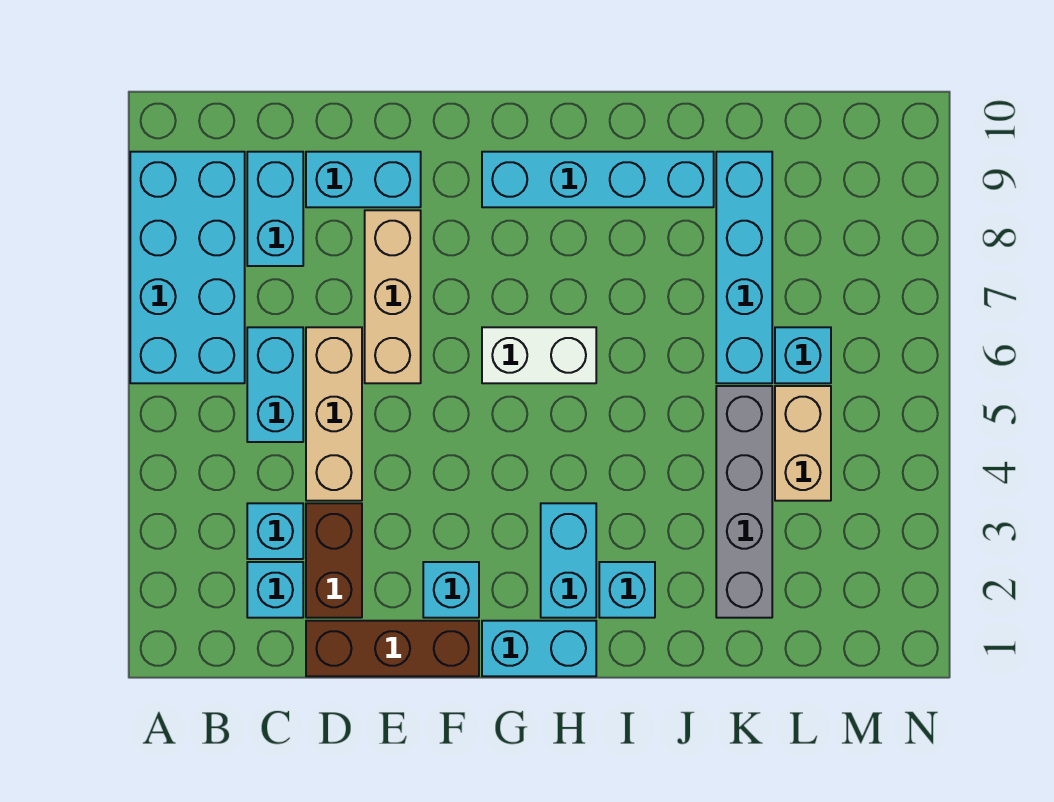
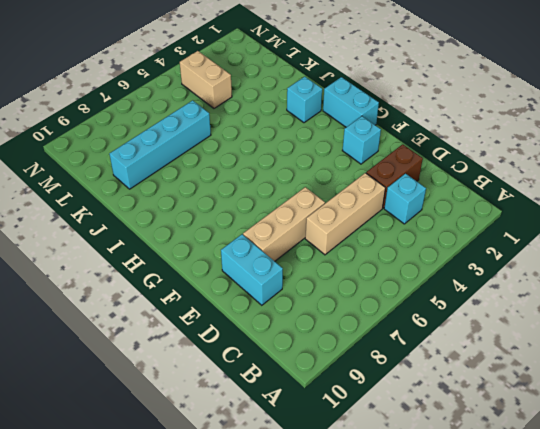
tan brick L4:M4 level 1 -> tan brick L4:L5 level 1
none -> cyan brick A6:B9 level 1
none -> cyan brick C2 level 1
none -> cyan brick C5:C6 level 1

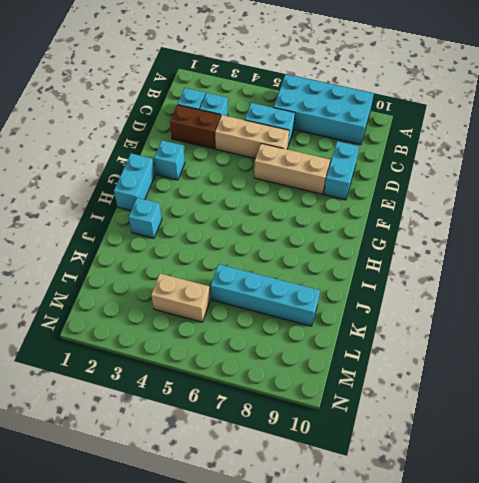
none -> cyan brick C8:C9 level 1
none -> brown brick D1:F1 level 1
none -> white brick G6:H6 level 1

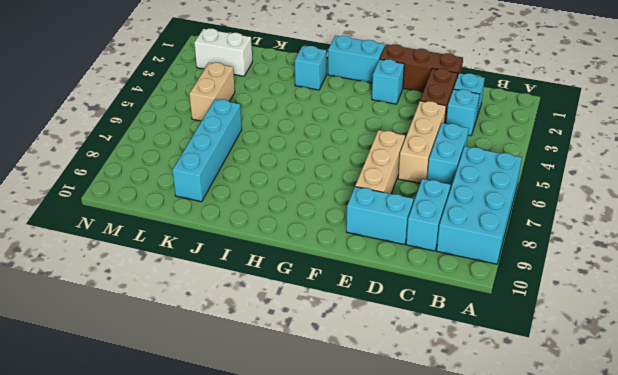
white brick L2:M2 level 1 -> white brick G6:H6 level 1
none -> cyan brick G9:J9 level 1
none -> cyan brick H2:H3 level 1
none -> grey brick K2:K5 level 1

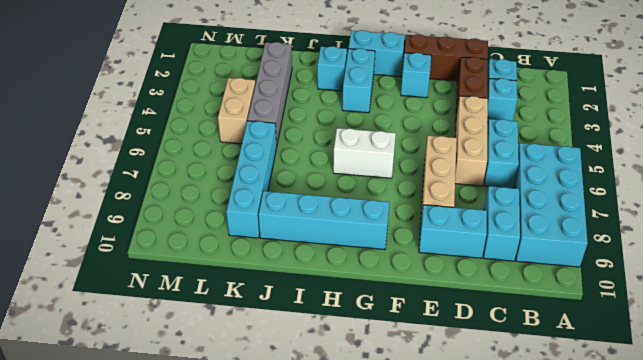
none -> cyan brick L6 level 1

